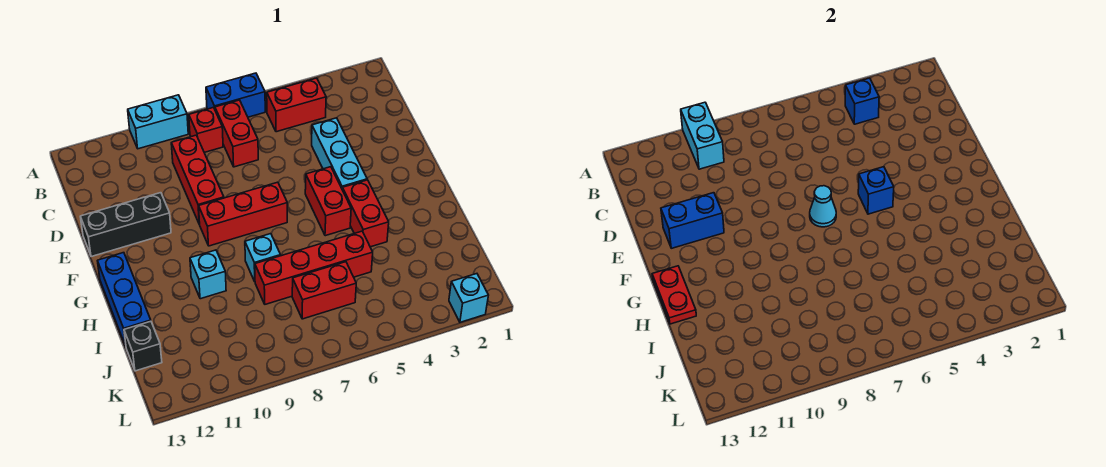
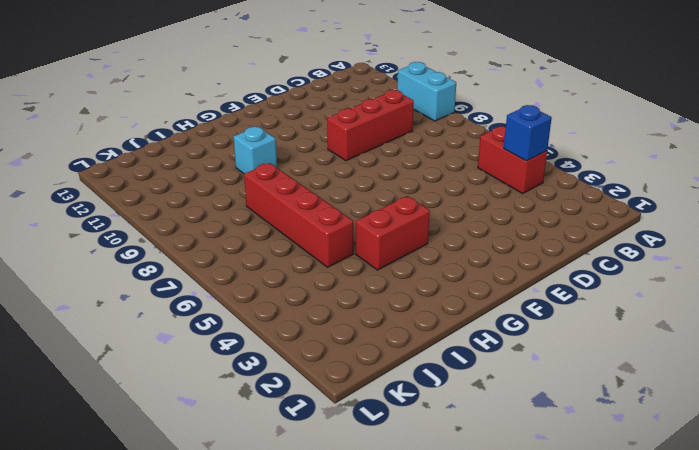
none -> blue brick A6:A7 level 1
none -> red brick B7:C7 level 1
none -> red brick B8 level 1

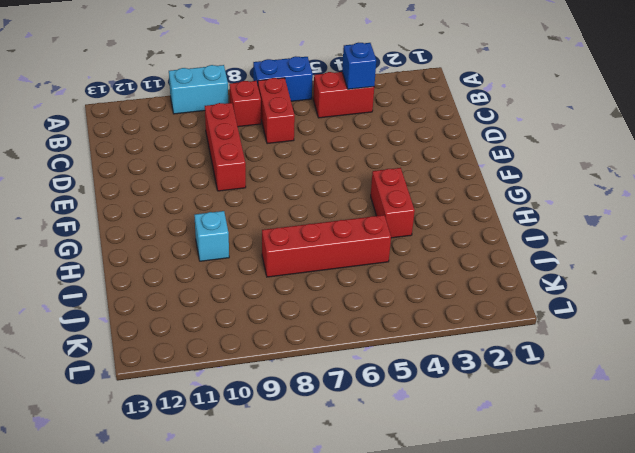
none -> cyan brick D4:F4 level 1
none -> black brick E11:E13 level 1
none -> red brick F5:G5 level 1

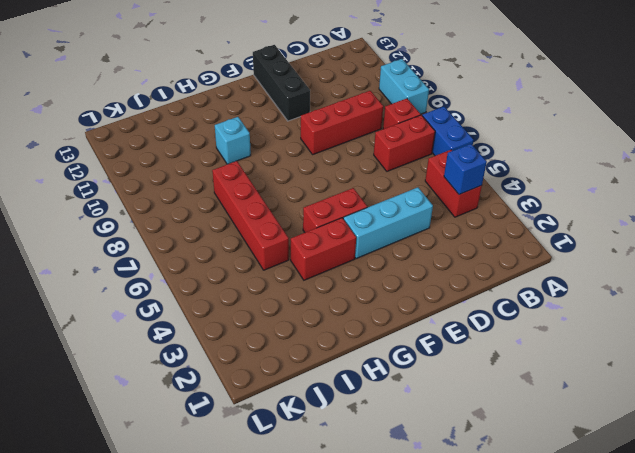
none -> red brick F7:F9 level 1
none -> blue brick G13:I13 level 1
none -> cyan brick H8 level 1

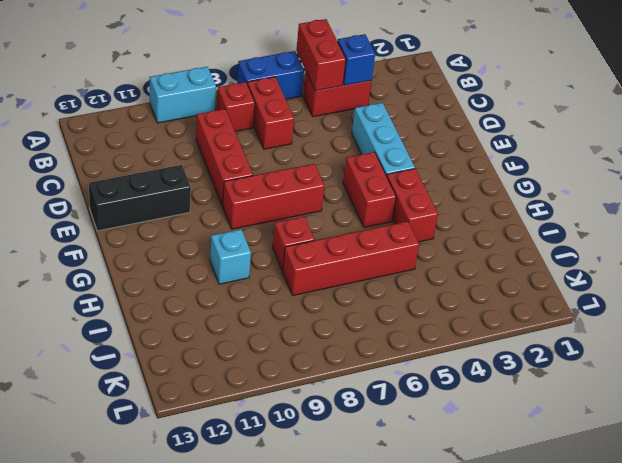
red brick A5:B5 level 2 -> red brick J6:J7 level 1
red brick H8 level 1 -> cyan brick H8 level 1
none -> blue brick G13:I13 level 1
none -> black brick J13 level 1
none -> cyan brick L2 level 1

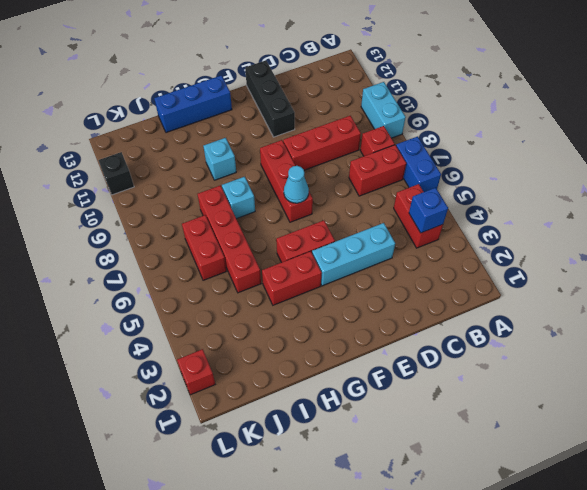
red brick L2 level 1 -> cyan brick L2 level 1
black brick L11 level 1 -> black brick J13 level 1
none -> cyan brick A10:B10 level 2
none -> blue brick E11:E12 level 2
none -> blue brick F5 level 2

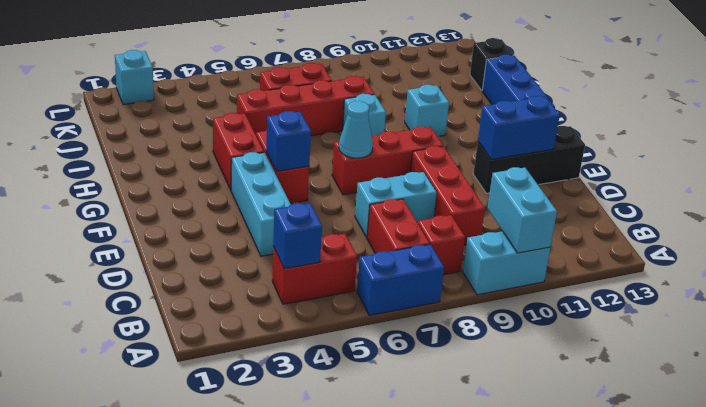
cyan brick D7:D8 level 1 -> none
none -> red plate G13:H13 level 2

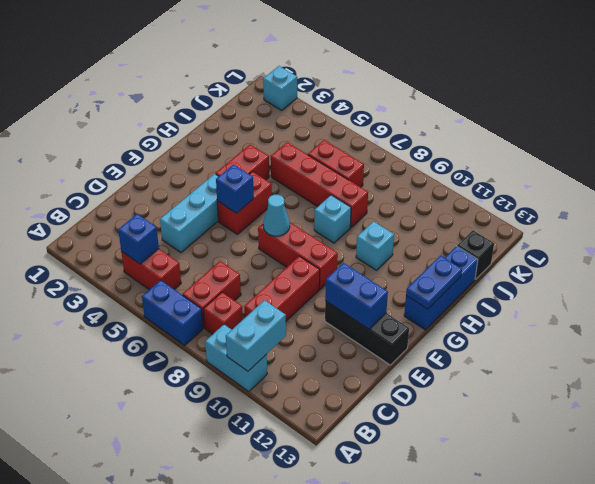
blue plate G13:H13 level 2 -> red plate G13:H13 level 2

